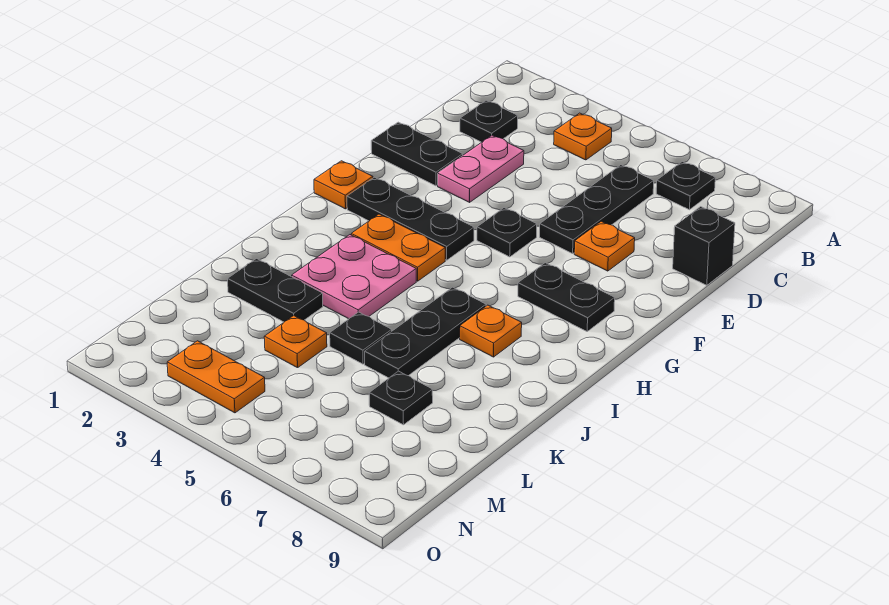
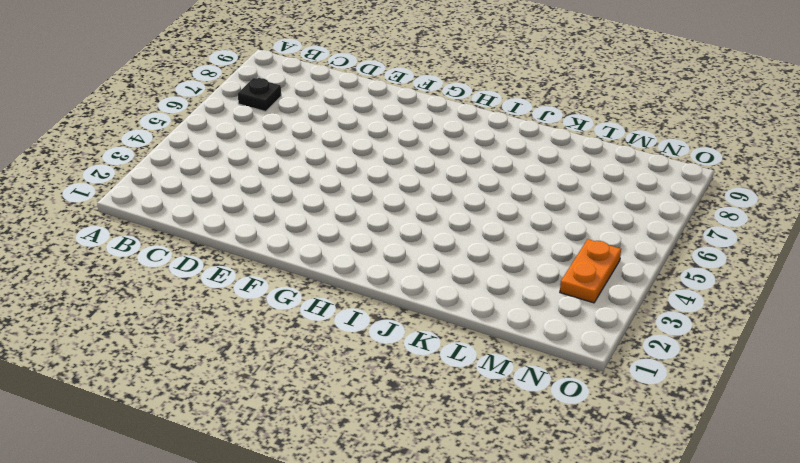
none -> orange plate B4 level 1
none -> black plate C2 level 1
none -> black plate C6:E6 level 1

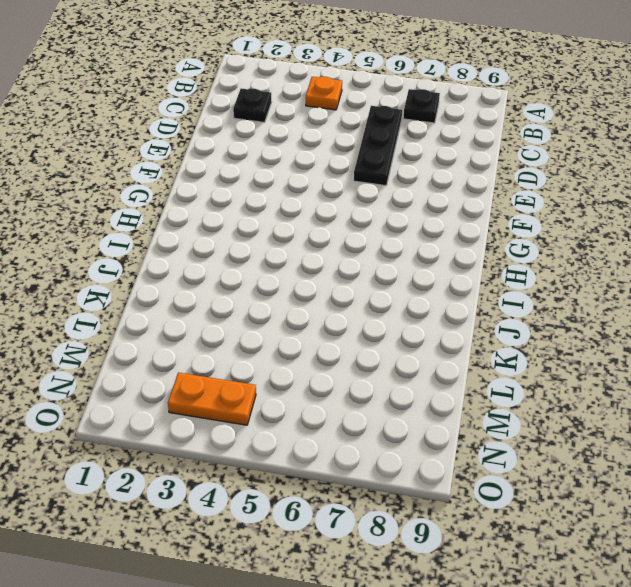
none -> pink plate D3:E3 level 1
none -> black brick D9 level 1
none -> black plate E1:E2 level 1

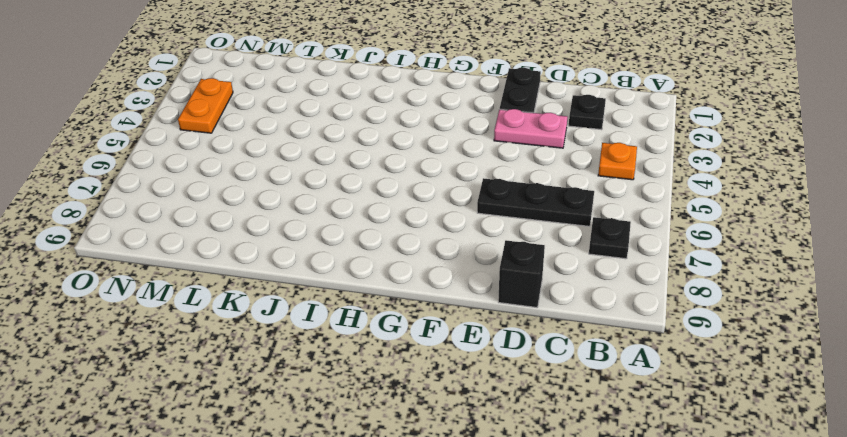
none -> orange plate E7 level 1
none -> black plate F5 level 1
none -> orange plate G1 level 1

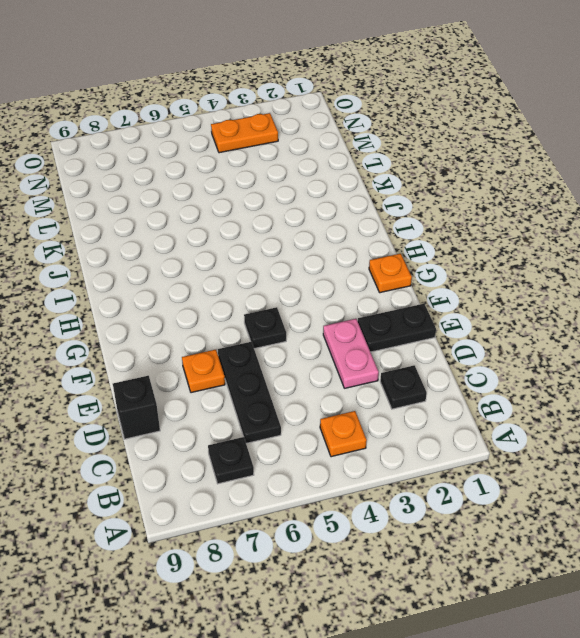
none -> black plate G2:G4 level 1
none -> black plate G7:G8 level 1
none -> orange plate H3:H4 level 1

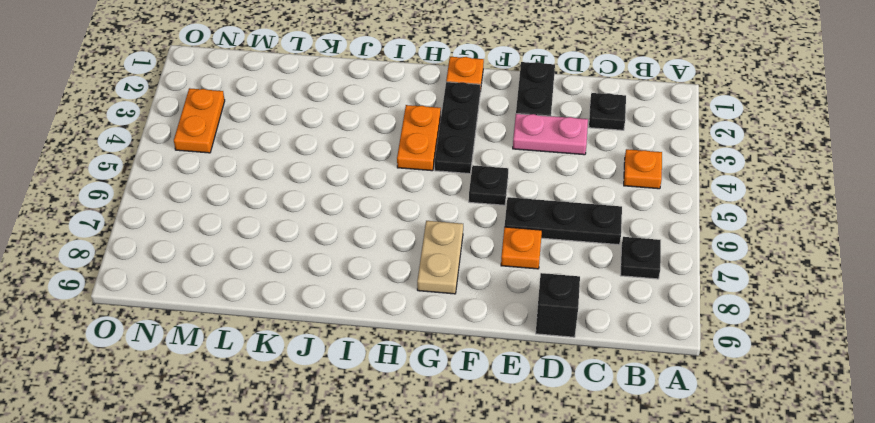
tan plate G7:G8 level 1 -> black plate G7:G8 level 1
none -> pink plate I3:J4 level 1
none -> black plate I6:K6 level 1
none -> orange plate I7 level 1

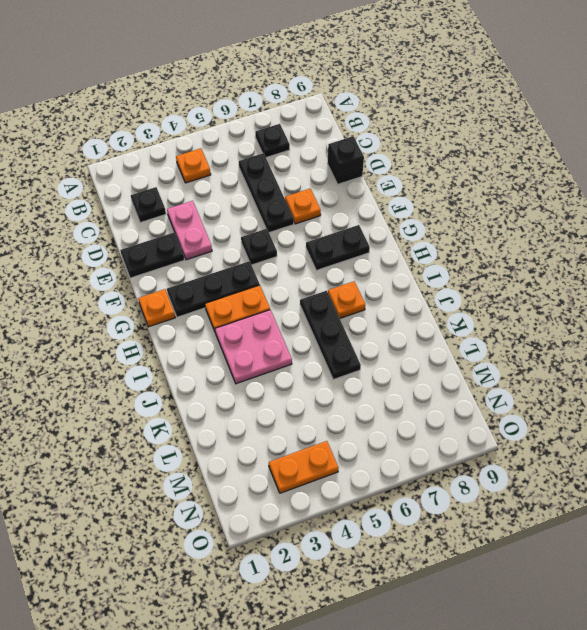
none -> black plate K2:K3 level 1
none -> black plate K5 level 1
none -> orange plate L4 level 1

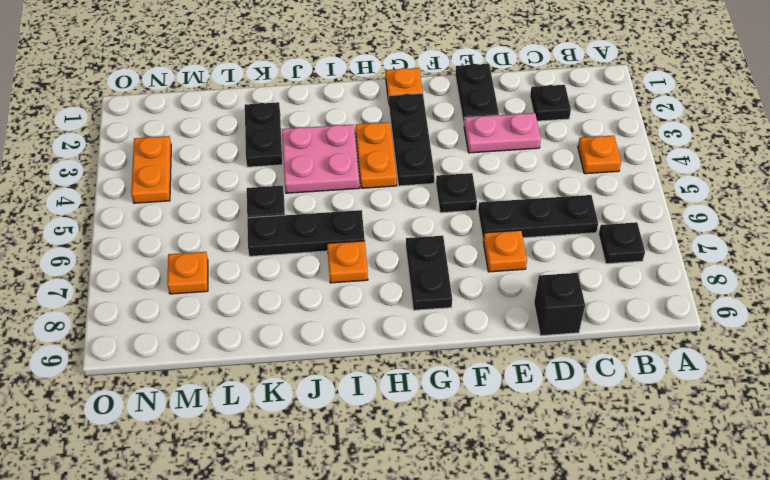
orange plate M7 level 1 -> orange plate L4 level 1
none -> black plate L7 level 1

